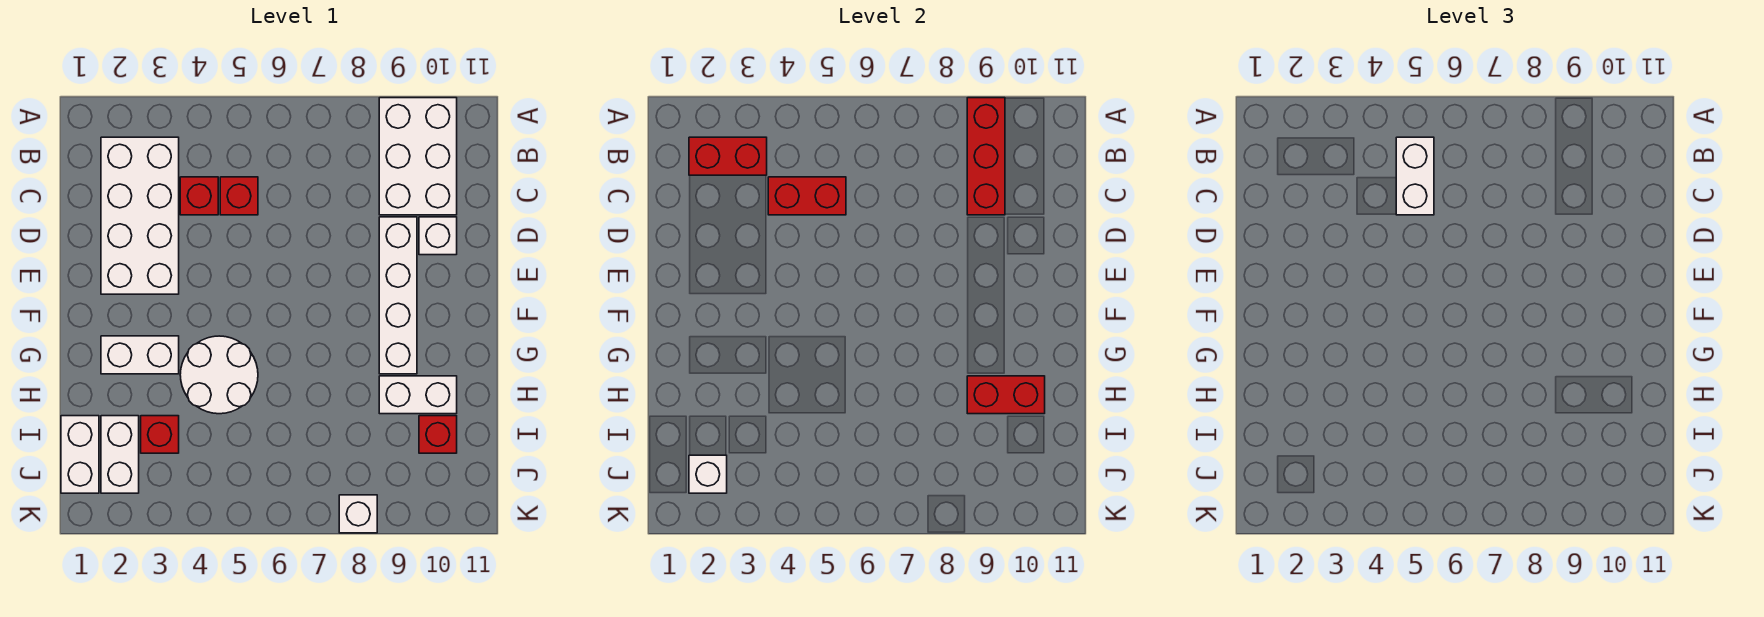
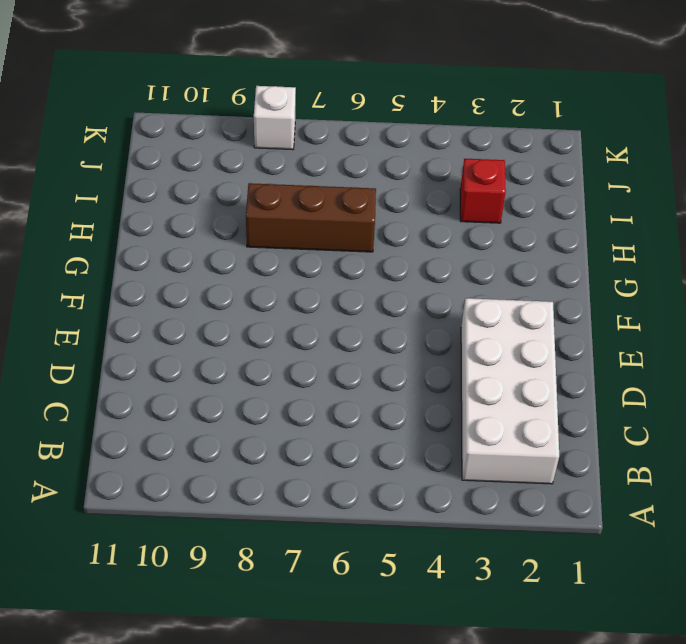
brown brick H6:H8 level 1 -> none
none -> white brick A9:C10 level 1
none -> red brick C4 level 1
none -> red brick C5 level 1

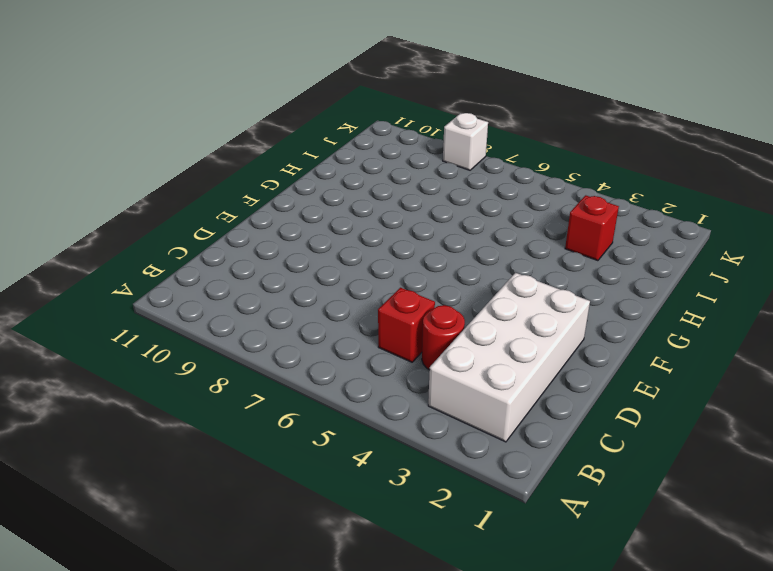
red round brick C4 level 1 -> red brick C4 level 1
none -> white brick A9:C10 level 1
none -> white brick D9:G9 level 1
none -> white brick D10 level 1

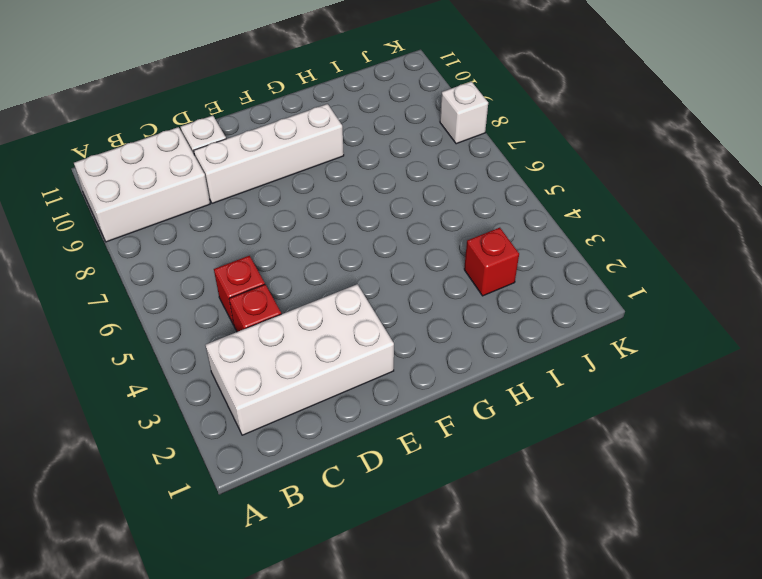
none -> white brick G2:G3 level 1
none -> white round brick G4:H5 level 1
none -> white brick H9:H10 level 1

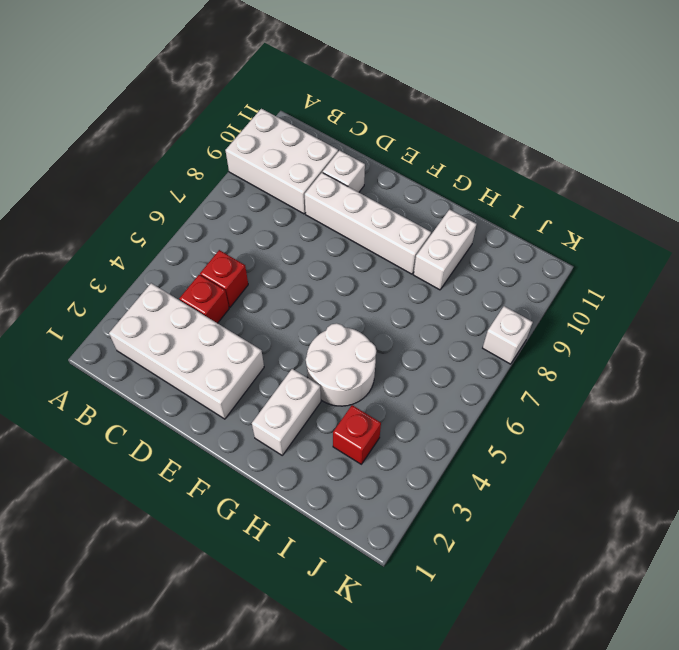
none -> white brick I1:J1 level 1
none -> white brick I2:J2 level 1
none -> red brick I10 level 1

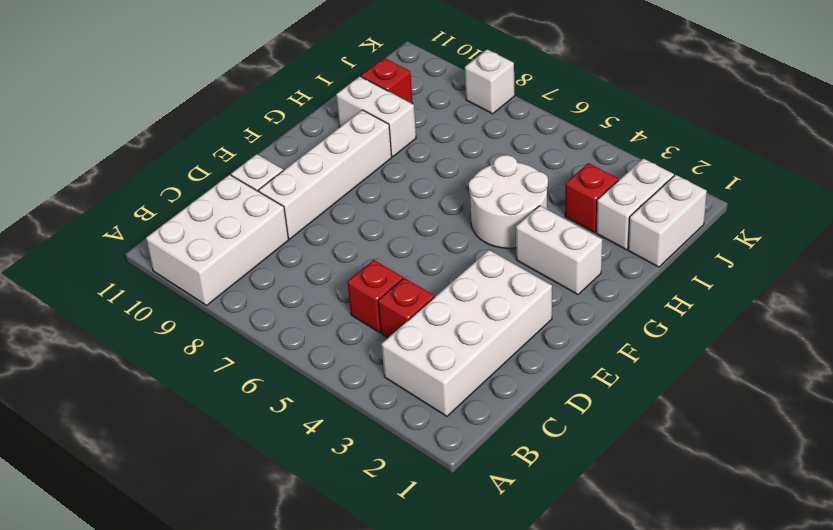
none -> red brick A9:C9 level 2
none -> red brick B2:B3 level 2
none -> red brick C4:C5 level 2

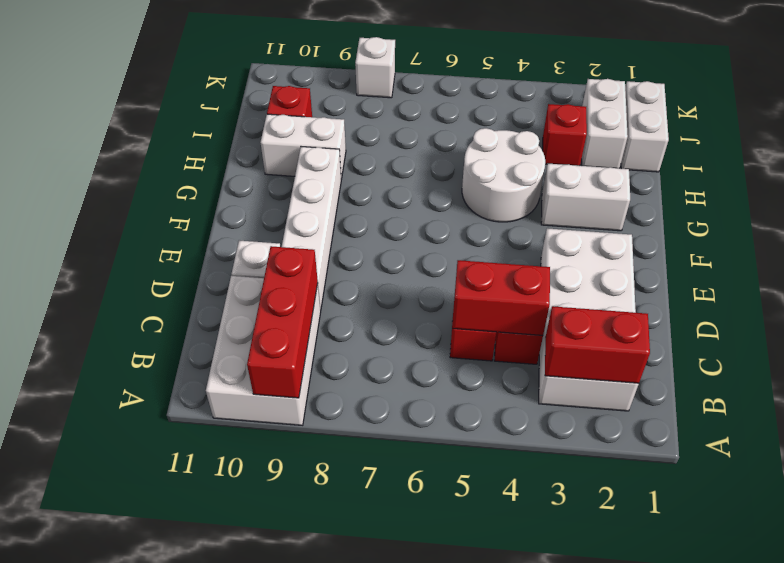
none -> red brick H9:H10 level 2
none -> white brick J2 level 2
none -> white brick B5:C5 level 3

